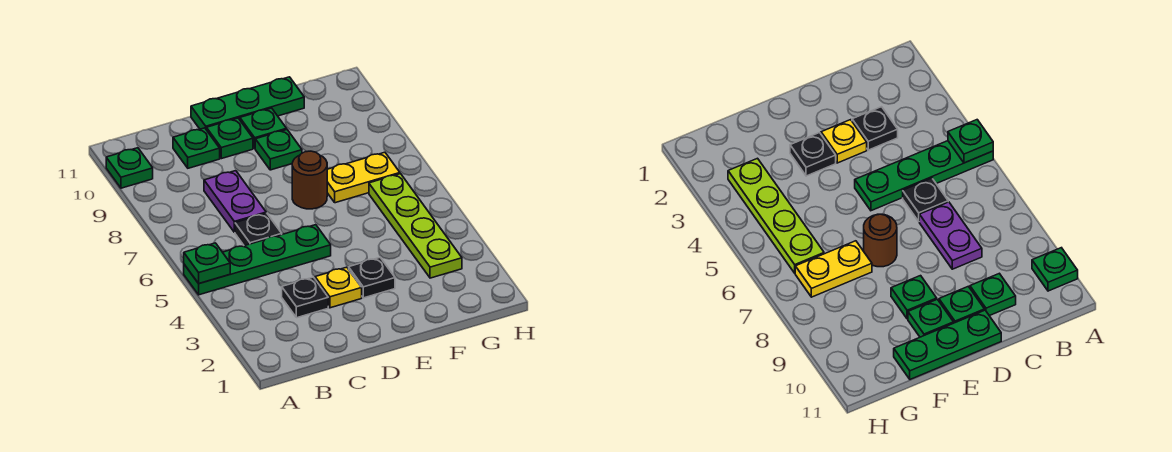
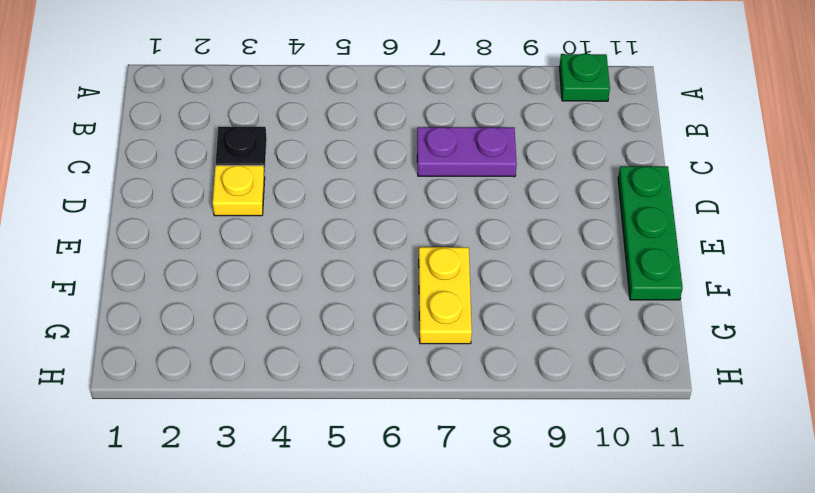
none -> green plate A5:D5 level 1
none -> black plate C6 level 1
none -> green plate C10 level 1

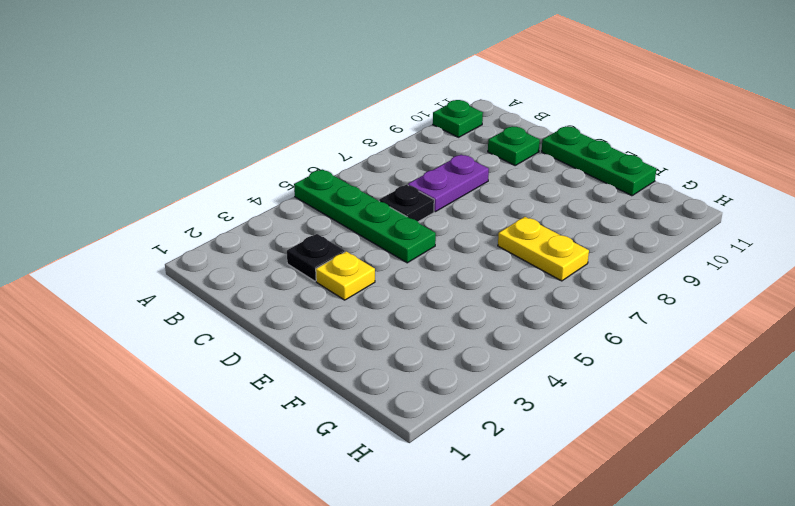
none -> green plate D10 level 1
none -> black plate E3 level 1
none -> brown round brick E7 level 1

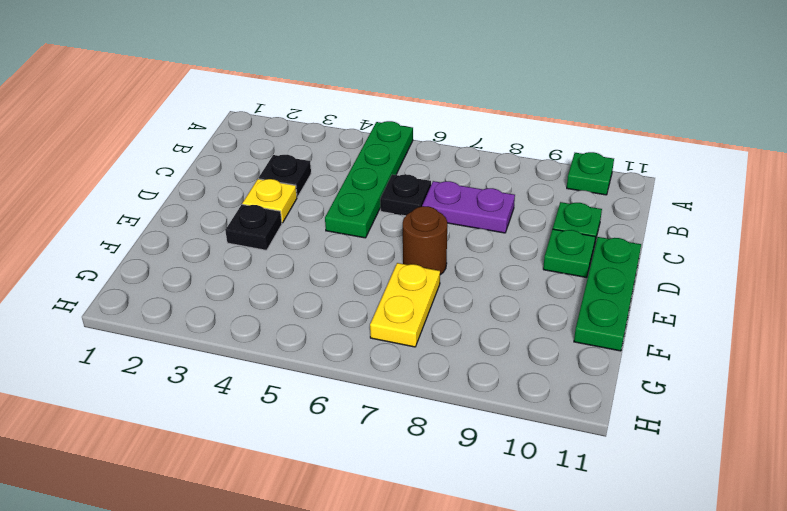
none -> green plate E9 level 1
none -> green plate E10 level 1
none -> lime plate G3:G6 level 1

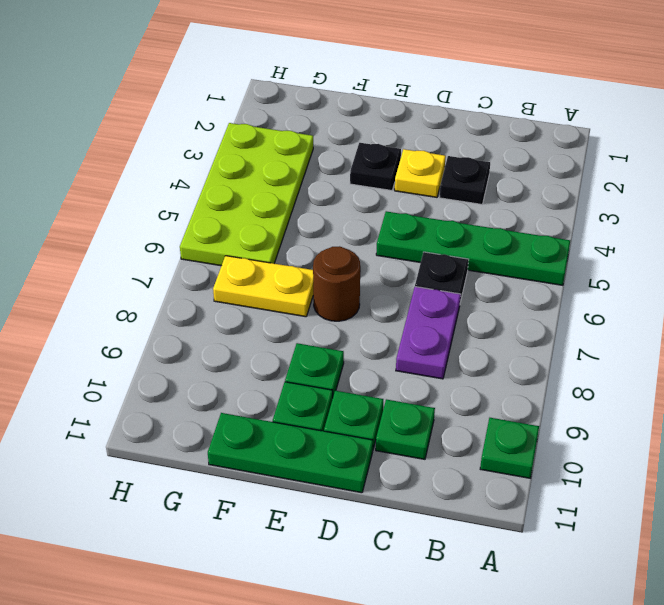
lime plate G3:H6 level 1 -> lime plate G3:G6 level 1
none -> green plate A5 level 2

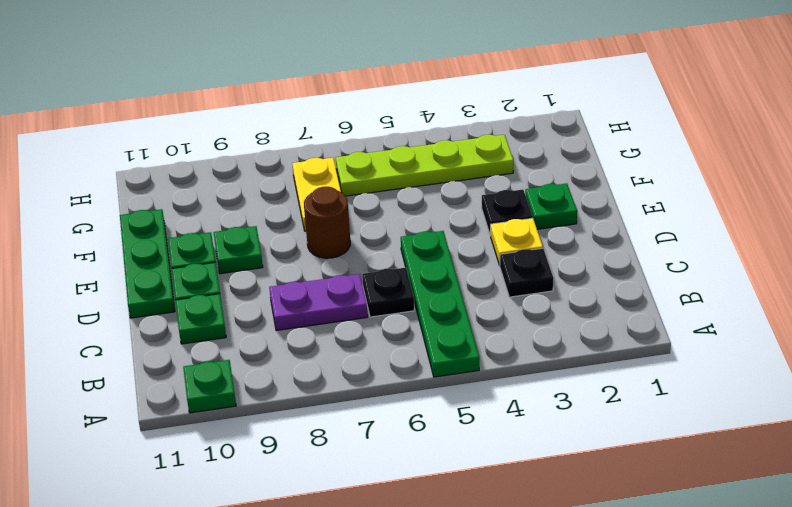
green plate E2 level 1 -> green plate A5 level 2

